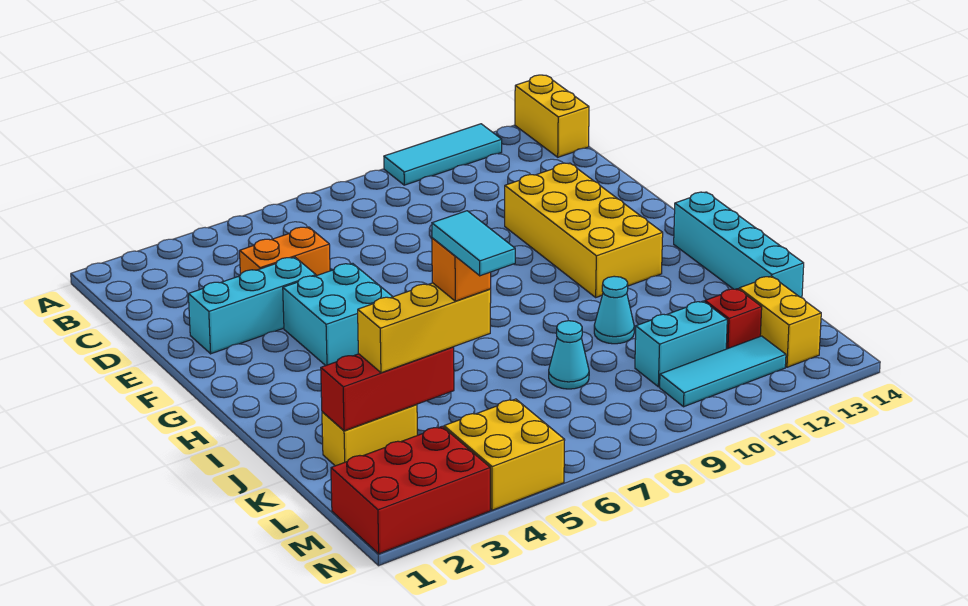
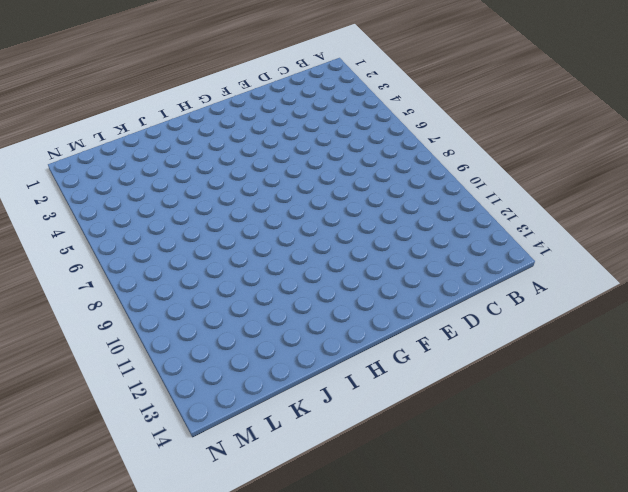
none -> cyan tile A10:A12 level 1
none -> yellow brick A14:B14 level 1
none -> orange brick D4:D5 level 1

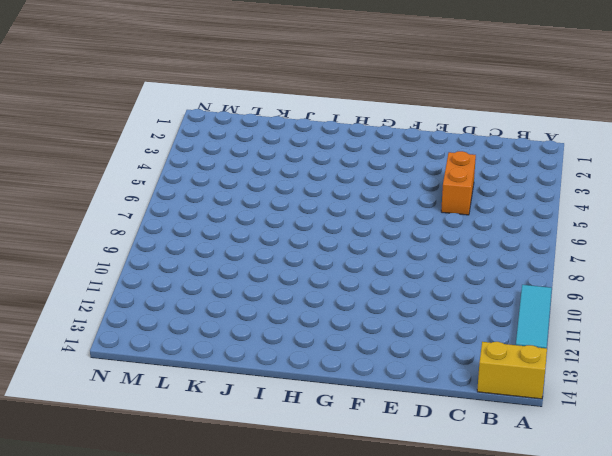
none -> cyan brick E2:E4 level 1
none -> yellow brick E11:H12 level 1
none -> cyan brick F4:G5 level 1

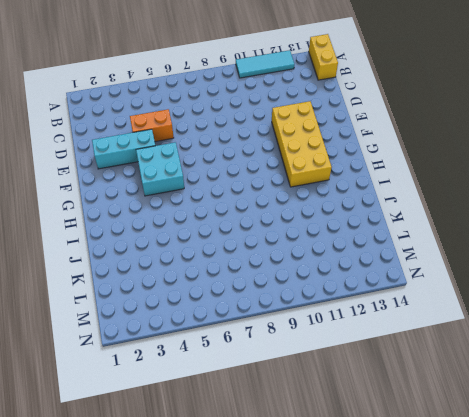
none -> cyan brick H14:K14 level 1
none -> cyan cone J10 level 1
none -> yellow brick K2:K3 level 1

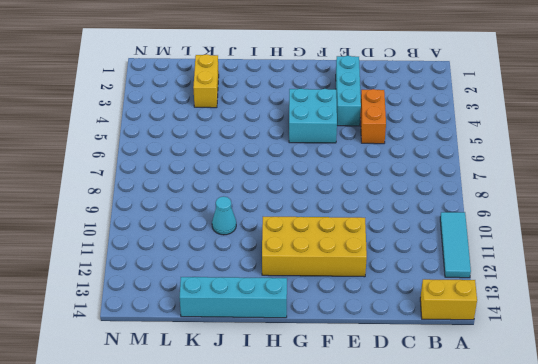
none -> cyan cone K8 level 1
none -> cyan brick L10:L11 level 1
none -> red brick L12 level 1

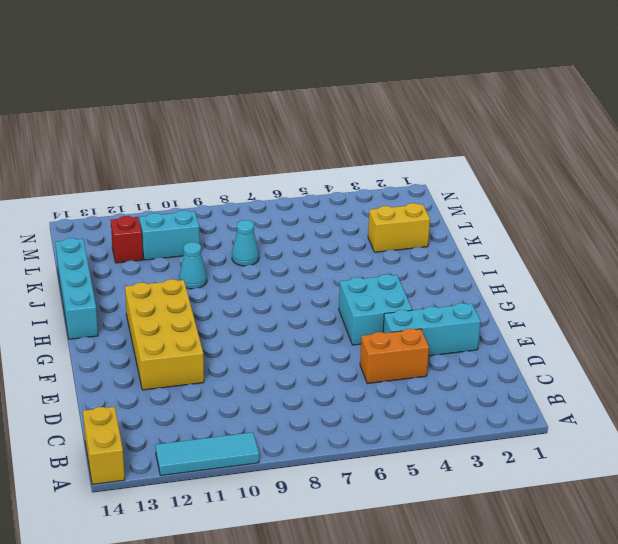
none -> yellow brick L13:M13 level 1
none -> red brick M1:N3 level 1
none -> yellow brick M4:N5 level 1

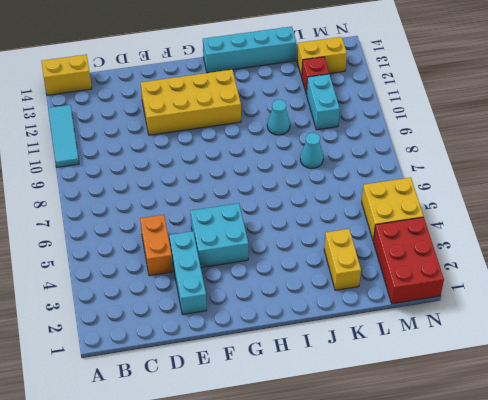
none -> cyan tile M10:M12 level 1
none -> red brick K2:K4 level 2
none -> yellow brick K3:K5 level 3

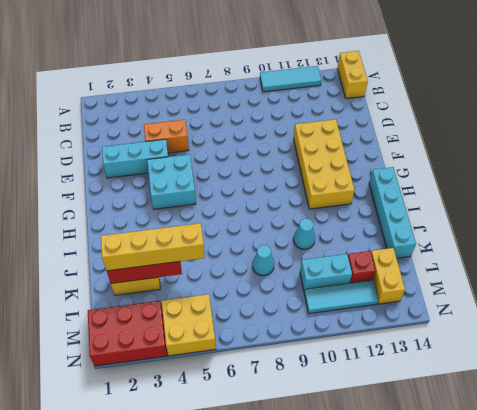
yellow brick K2:K5 level 3 -> yellow brick K3:K5 level 3
none -> orange brick K5 level 4
none -> cyan tile K5:L5 level 5

